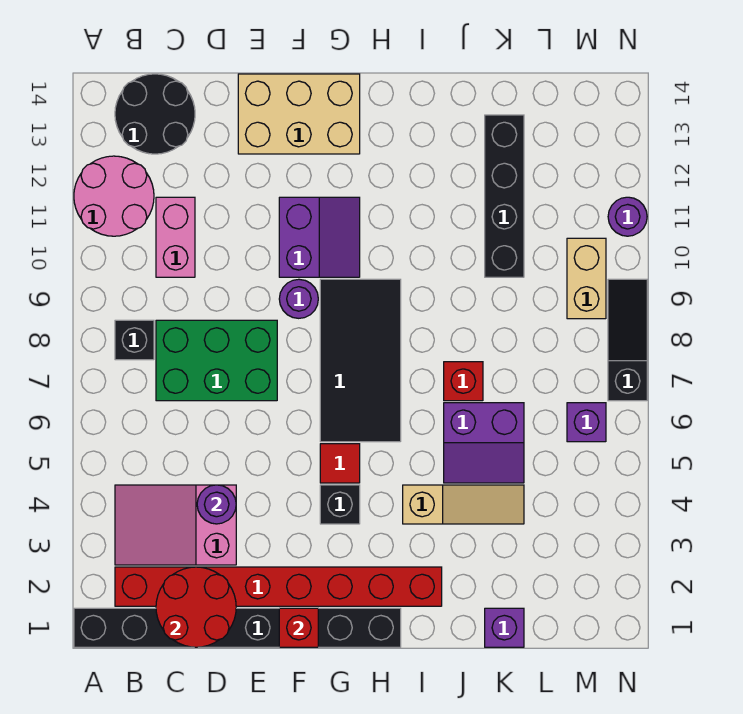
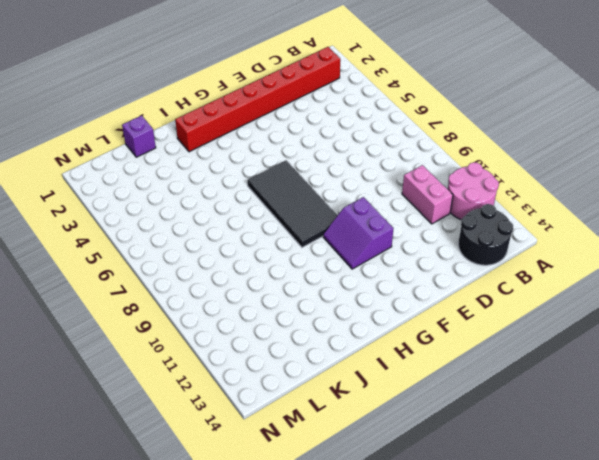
none -> black brick A1:H1 level 1
none -> pink slope B3:D4 level 1 top D
none -> black brick B8 level 1

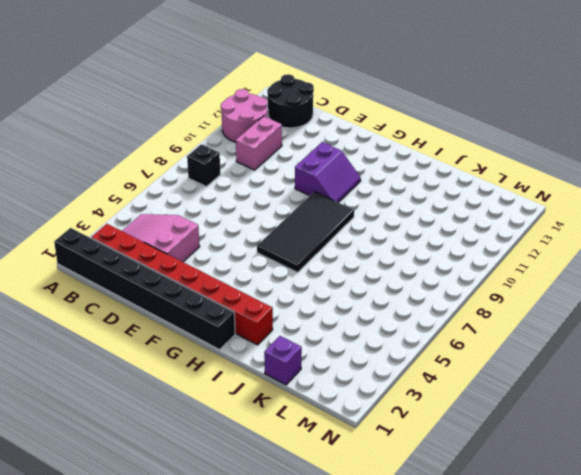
none -> green brick C7:E8 level 1
none -> tan brick E13:G14 level 1
none -> purple round brick F9 level 1

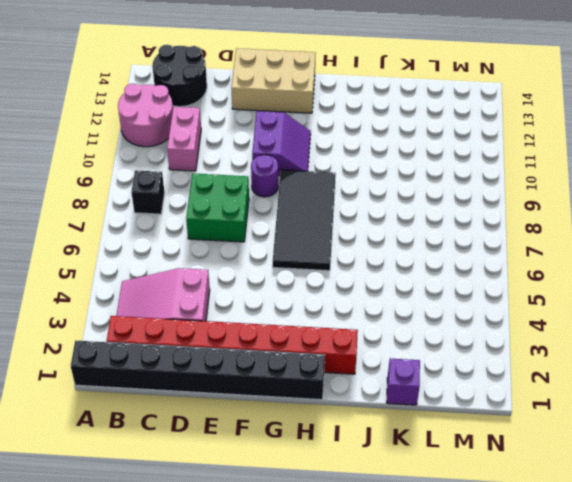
green brick D7:E8 level 1 -> green brick C7:E8 level 1
none -> black brick G4 level 1
none -> red tile G5 level 1
none -> tan slope I4:K4 level 1 top I

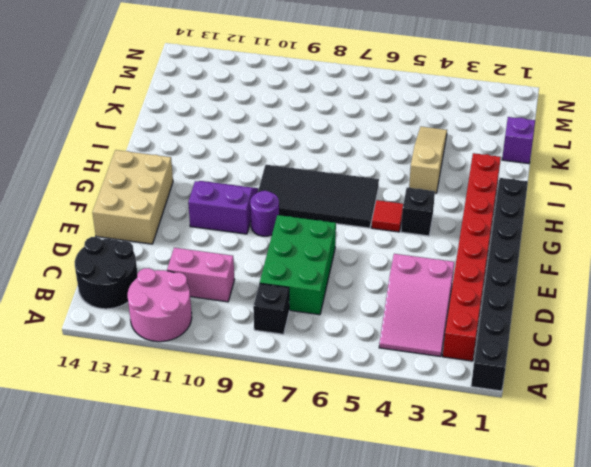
none -> purple slope J5:K6 level 1 top 6
none -> red brick J7 level 1
none -> black brick K10:K13 level 1

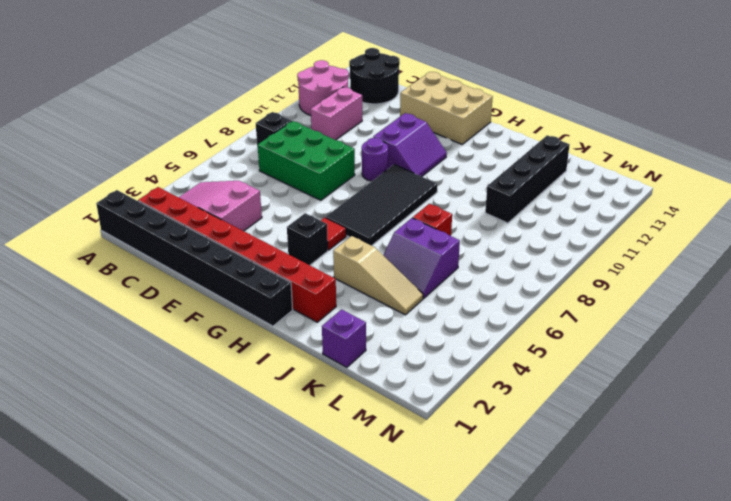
none -> purple brick M6 level 1
none -> tan brick M9:M10 level 1
none -> black slope N7:N9 level 1 top 7

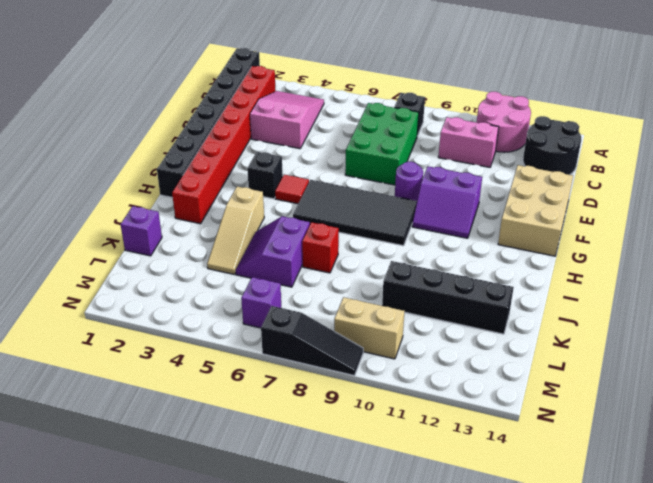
none -> purple round brick N11 level 1
none -> red round brick C1:D2 level 2
none -> purple round brick D4 level 2

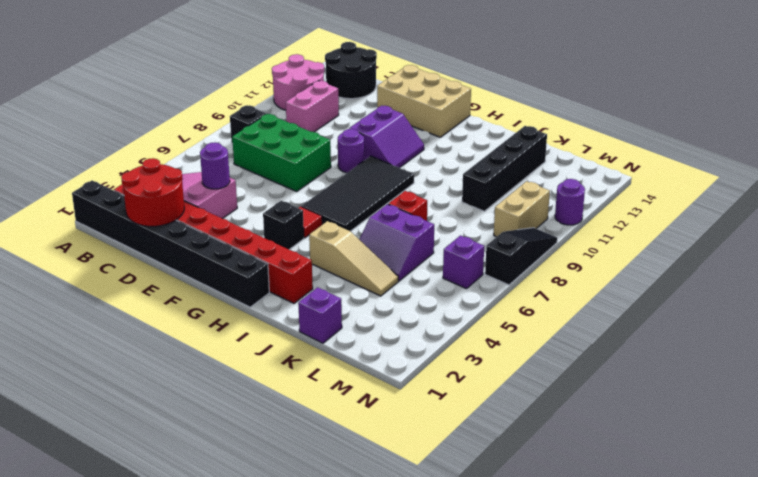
none -> red brick F1 level 2

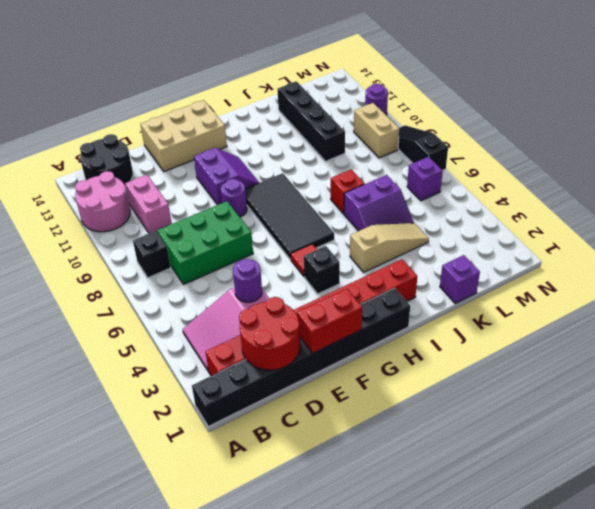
red brick E1:F1 level 2 -> red brick F1 level 2

